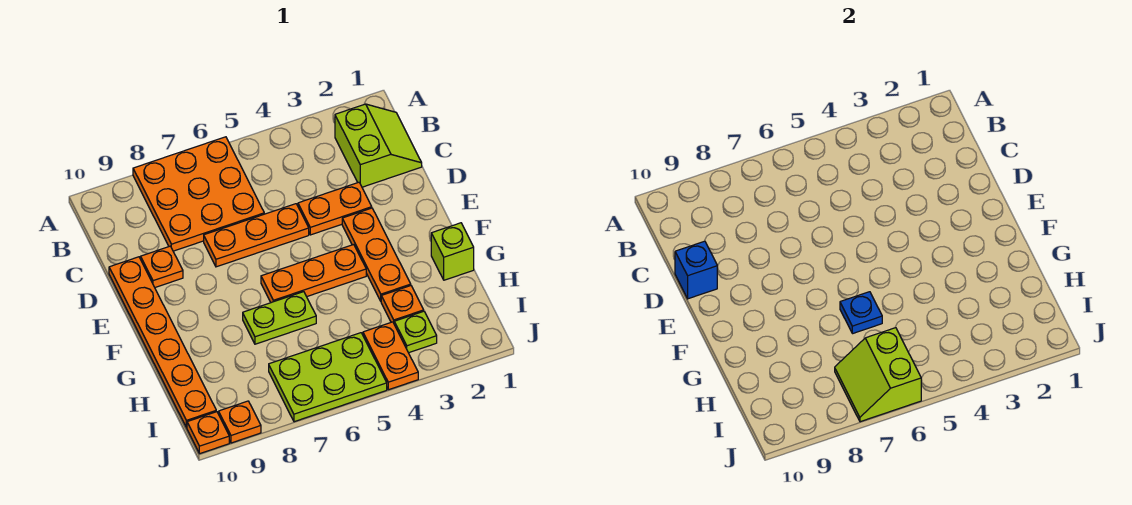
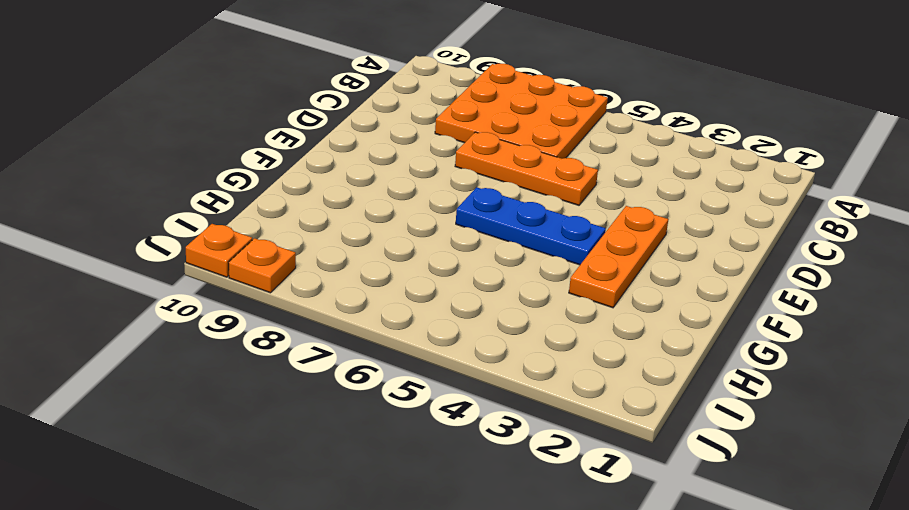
blue plate F4:F6 level 1 -> orange plate F4:F6 level 1
none -> lime slope B1:C2 level 1 top 2
none -> orange plate D3:D4 level 1
none -> orange plate D9 level 1

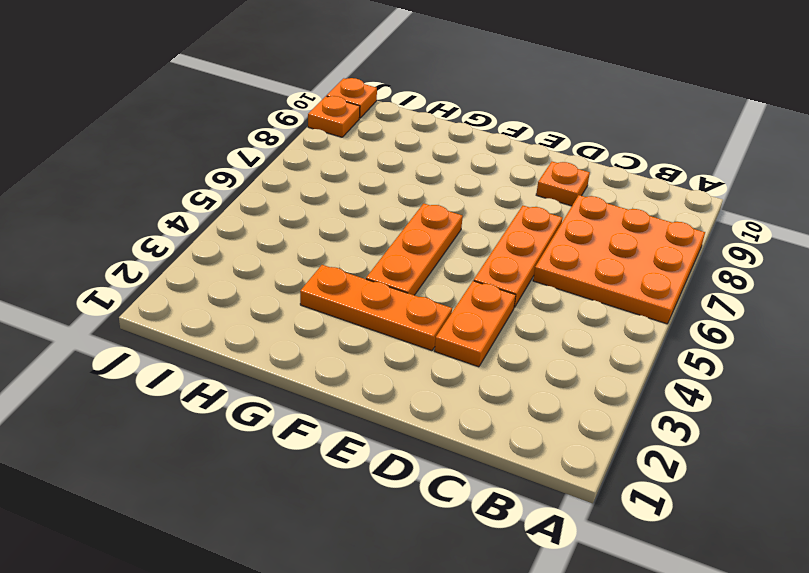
none -> lime slope B1:C2 level 1 top 2
none -> orange plate D10:I10 level 1
none -> lime brick G1 level 1

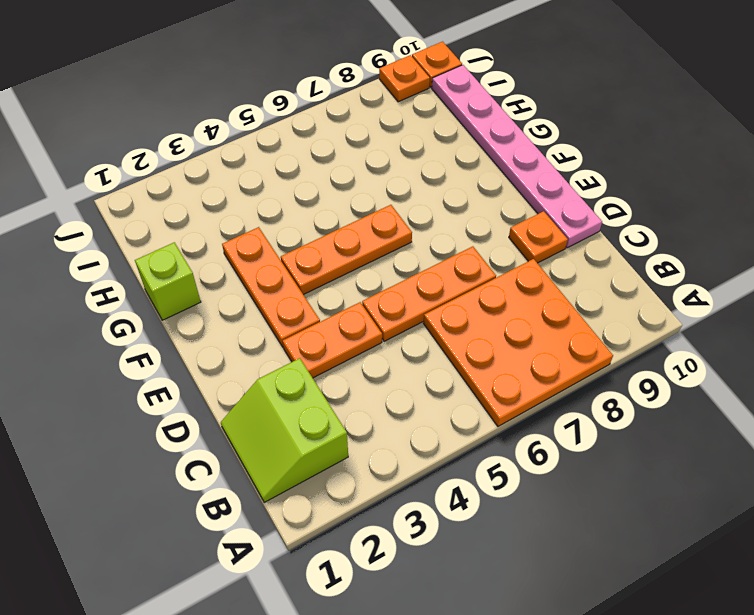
pink plate D10:I10 level 1 -> orange plate D10:I10 level 1
none -> lime plate G6:G7 level 1
none -> orange plate H3 level 1
none -> lime plate I3 level 1

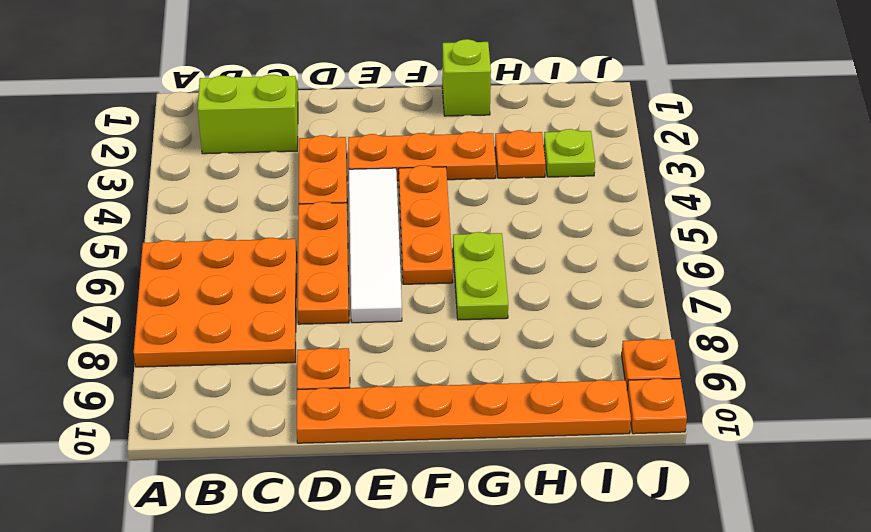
white tile E4:E7 level 1 -> none
none -> orange plate I4:J4 level 1
none -> lime plate I5:J7 level 1
none -> blue brick D10 level 2

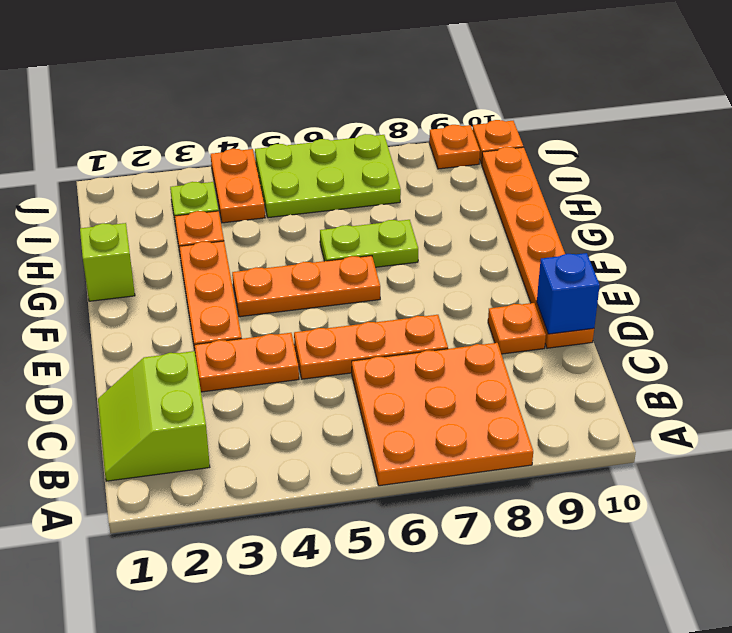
none -> blue plate G6 level 2
none -> lime slope I6:J7 level 2 top 6

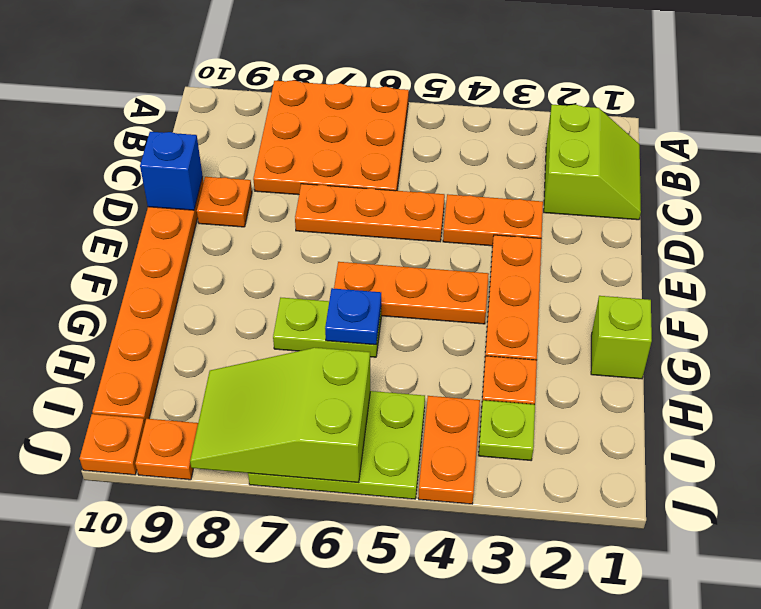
lime slope I6:J8 level 2 top 6 -> lime slope I6:J7 level 2 top 6

